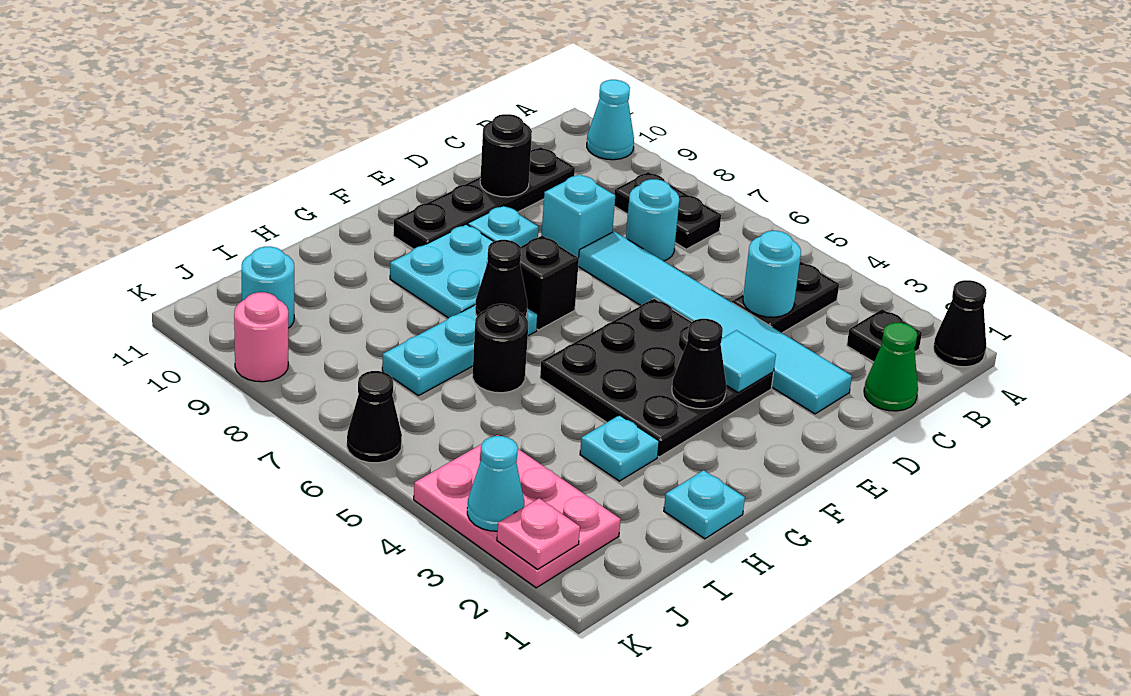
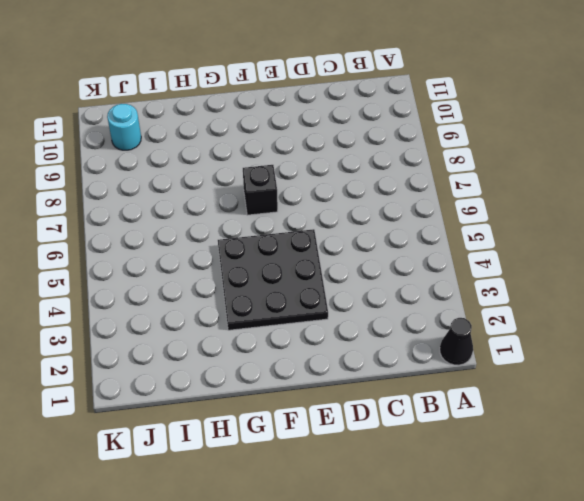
none -> cyan cone A10 level 1
none -> black plate B2 level 1
none -> black plate B4:C4 level 1

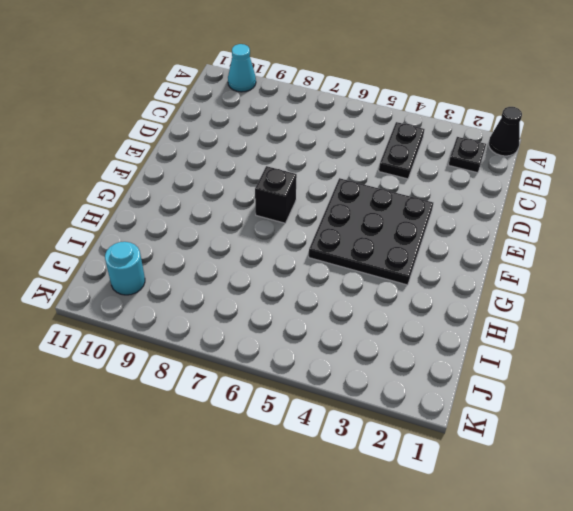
none -> black plate B7:B8 level 1
none -> green cone C1 level 1
none -> cyan round brick C7 level 1

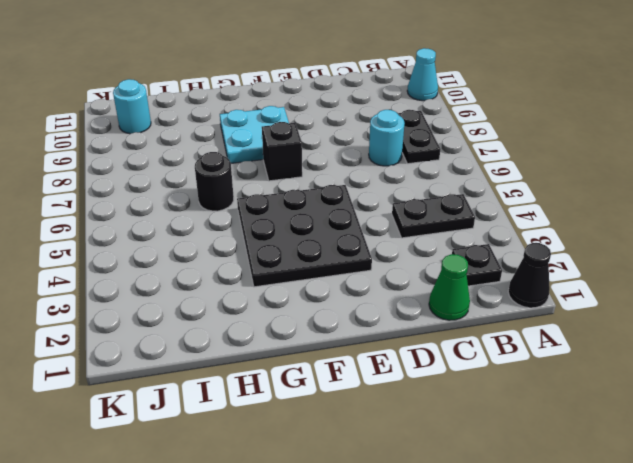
none -> black plate C10:F10 level 1
none -> cyan tile D2:D7 level 1
none -> cyan brick D8 level 1

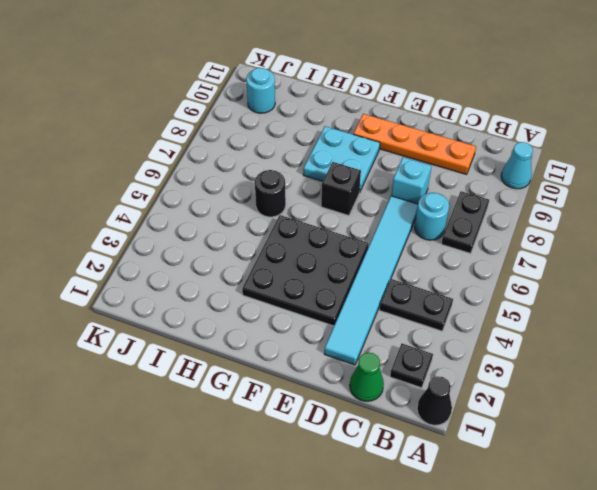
orange plate C10:F10 level 1 -> black plate C10:F10 level 1
none -> cyan plate E9 level 1
none -> cyan plate G7:I7 level 1
none -> cyan plate H1 level 1

